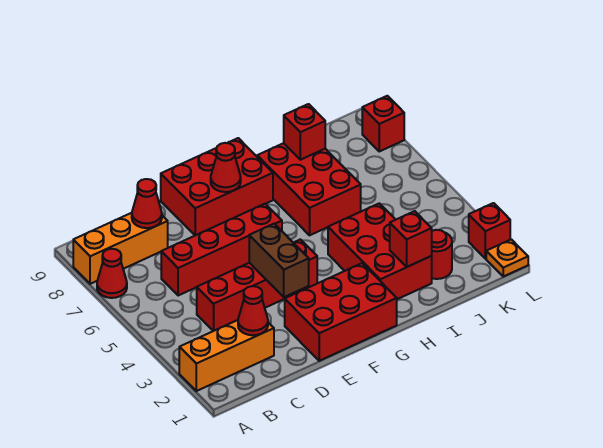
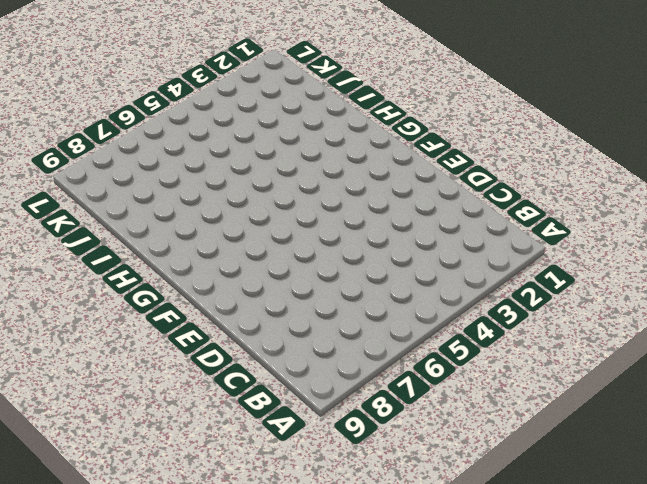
none -> orange brick A2:C2 level 1
none -> red cone A7 level 1
none -> orange brick A8:C8 level 1

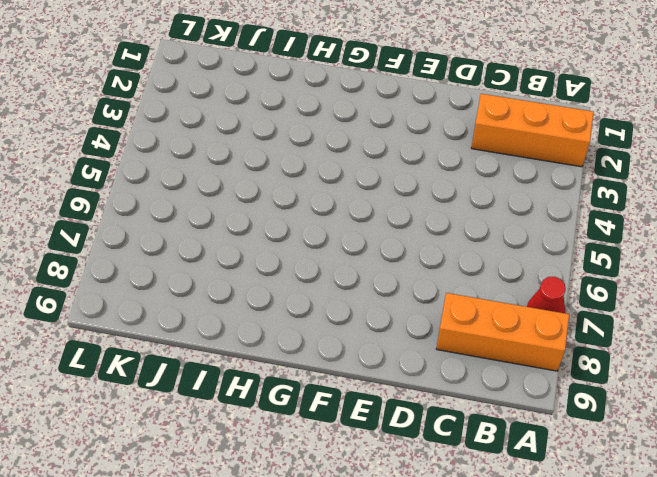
none -> red brick C4:F4 level 1
none -> red brick C6:F6 level 1
none -> red brick E1:G2 level 1

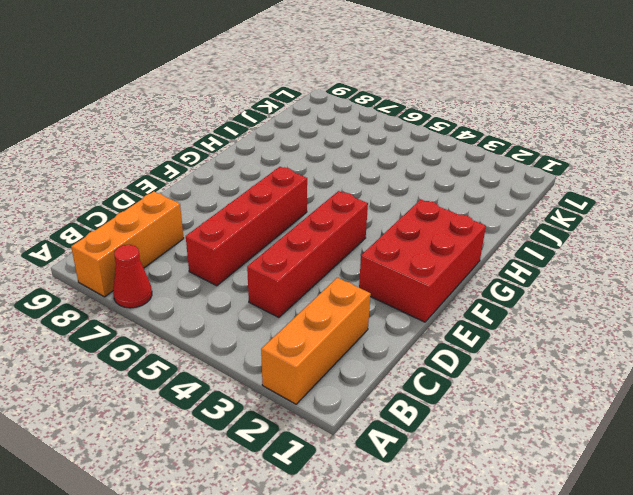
none -> red brick E8:G9 level 1
none -> red brick H2:I4 level 1
none -> red brick H6:I8 level 1

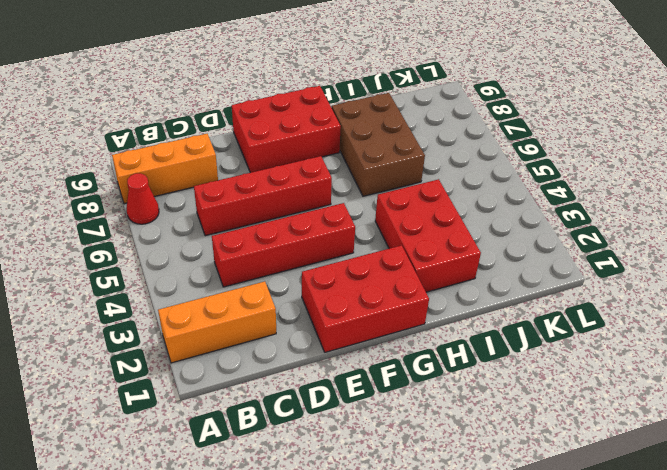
brown brick H6:I8 level 1 -> red brick H6:I8 level 1
none -> red round brick J2 level 1
none -> orange plate L1 level 1
none -> red brick L2 level 1

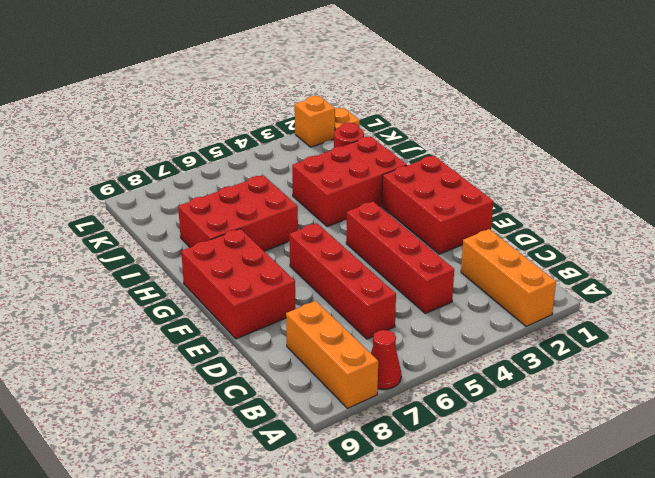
orange brick L2 level 1 -> red brick L2 level 1
none -> red brick L8 level 1
none -> red cone C2 level 2
none -> red cone C8 level 2

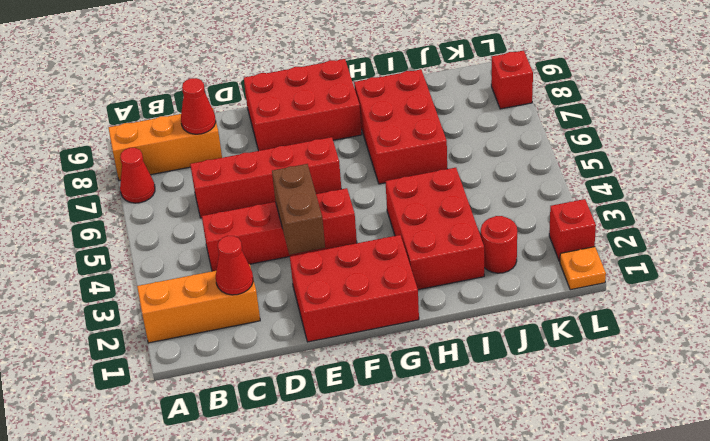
none -> red cone F8 level 2
none -> red brick I2 level 2
none -> red brick I8 level 2

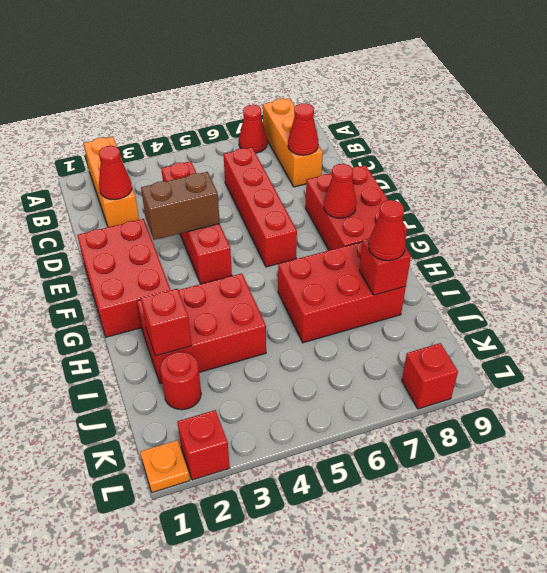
red cone I8 level 3 -> none

